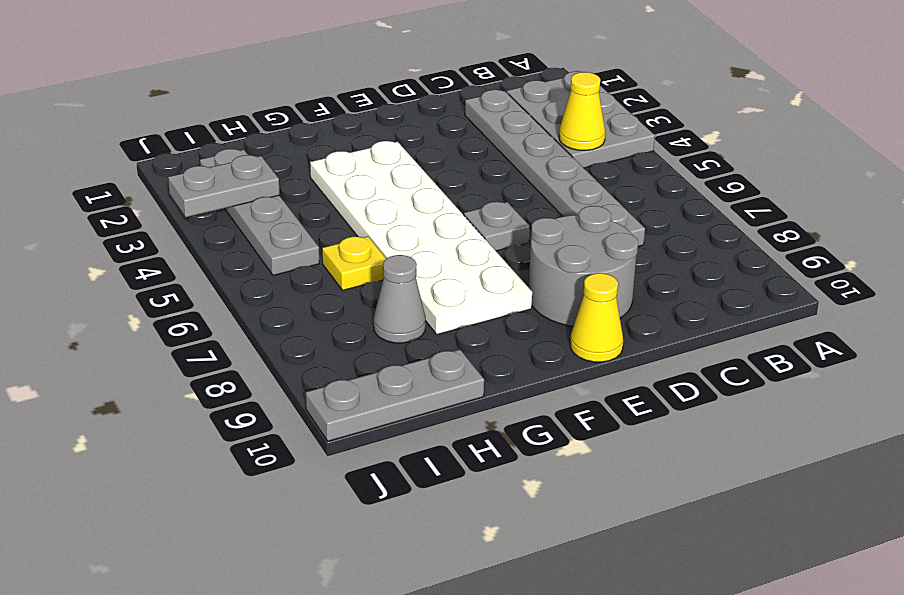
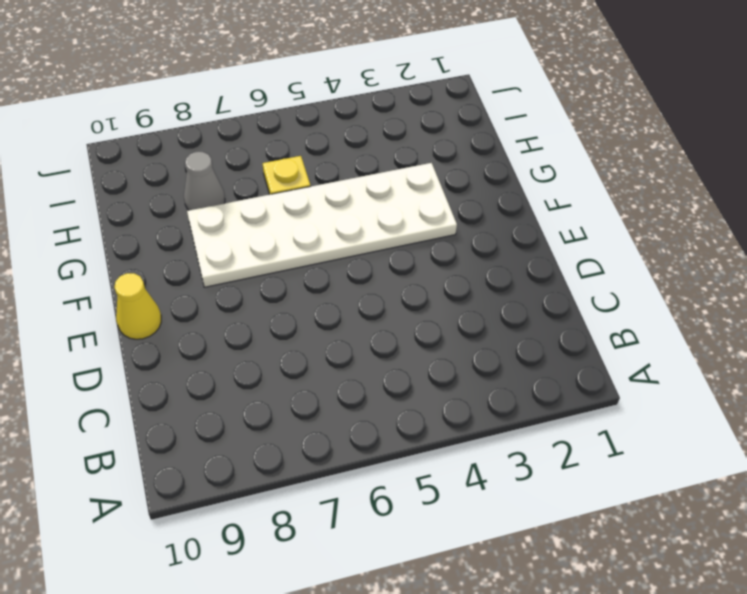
none -> grey plate A2:B4 level 1
none -> grey plate C2:C7 level 1
none -> grey round brick D8:E9 level 1

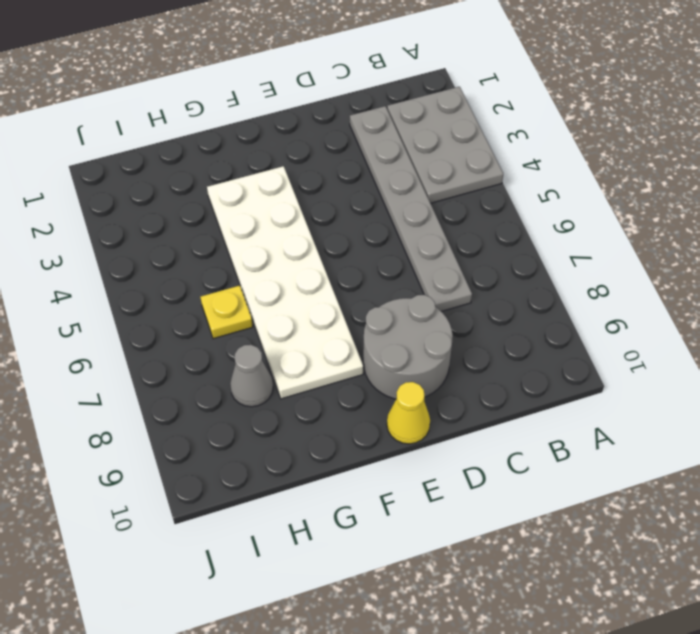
none -> grey plate E6 level 1
none -> grey plate H10:J10 level 1
none -> grey plate I2:I5 level 1

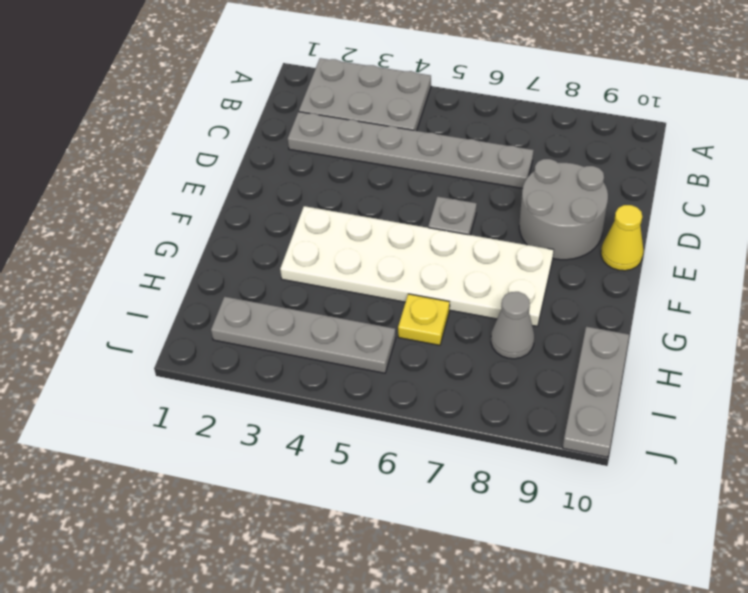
none -> yellow cone B4 level 2
none -> grey plate I3:J3 level 2

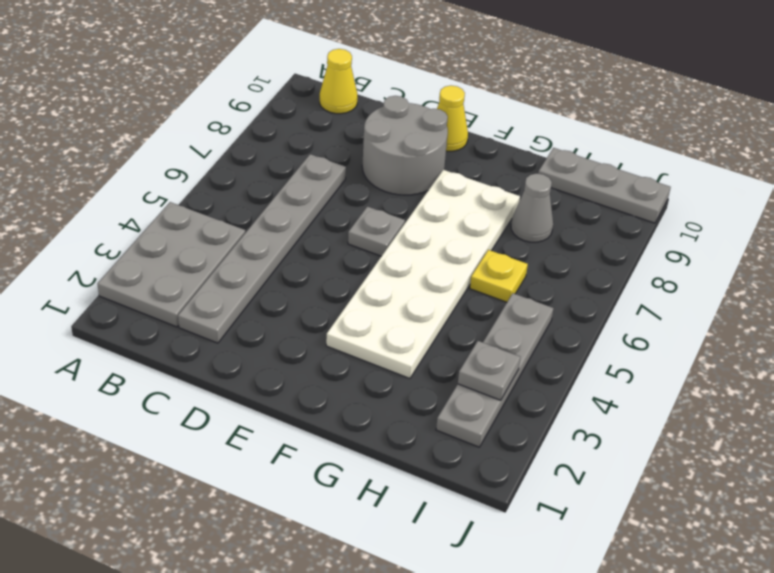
yellow cone B10 level 1 -> yellow cone B4 level 2
grey plate I3 level 2 -> grey plate I3:J3 level 2

